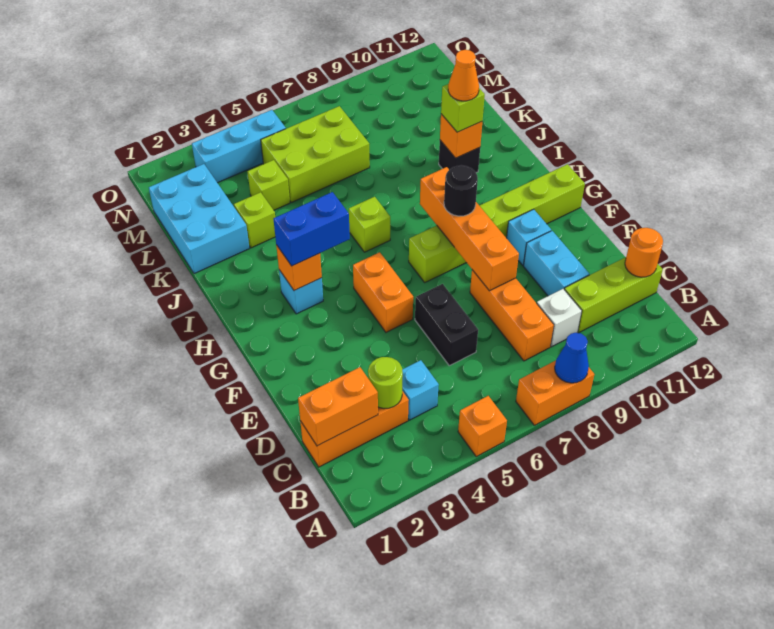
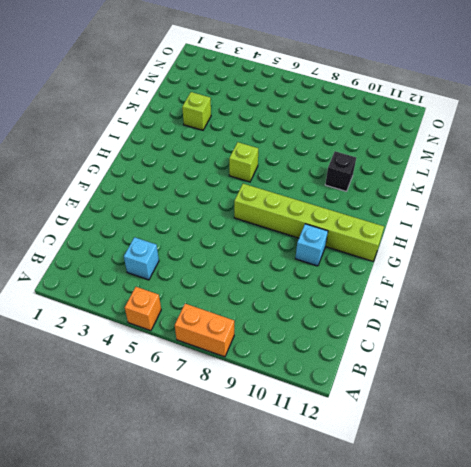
none -> orange brick C1:C3 level 1
none -> orange brick C8:E8 level 1
none -> white brick C9 level 1
none -> lime brick C10:C12 level 1

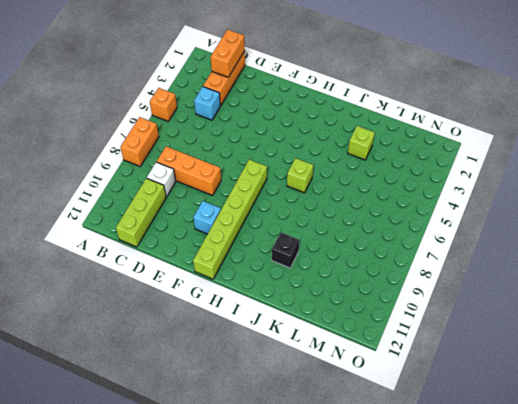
none -> black brick D6:E6 level 1
none -> cyan brick D10:E10 level 1
none -> orange brick F5:G5 level 1
none -> cyan brick H3 level 1

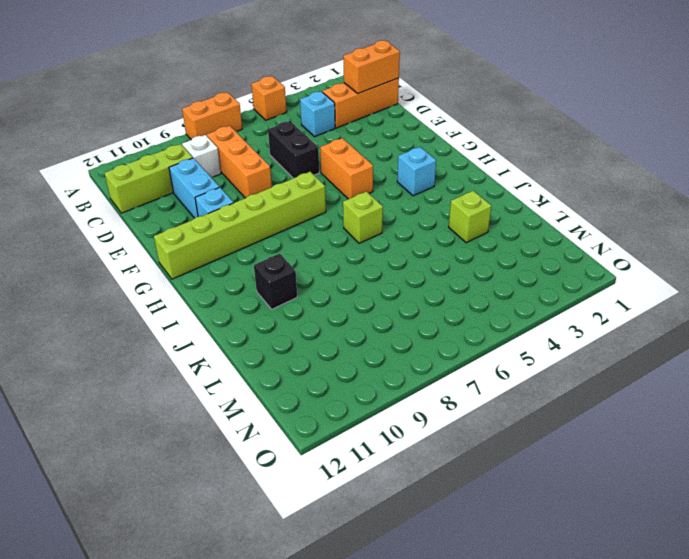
none -> cyan brick K1:M2 level 1
none -> lime brick L4 level 1
none -> lime brick L5:M7 level 1
none -> cyan brick N3:N5 level 1

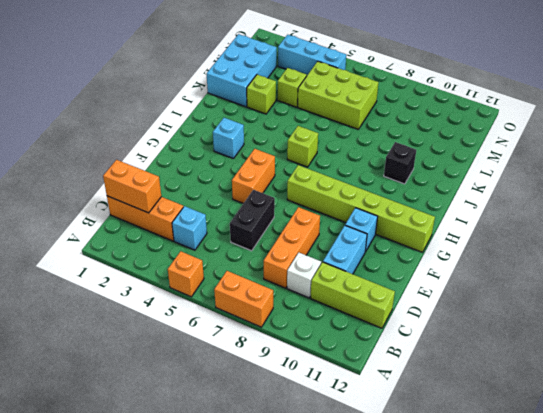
none -> blue cone A8 level 2
none -> lime round brick C3 level 2
none -> orange round brick C12 level 2
none -> orange brick E8:H8 level 2

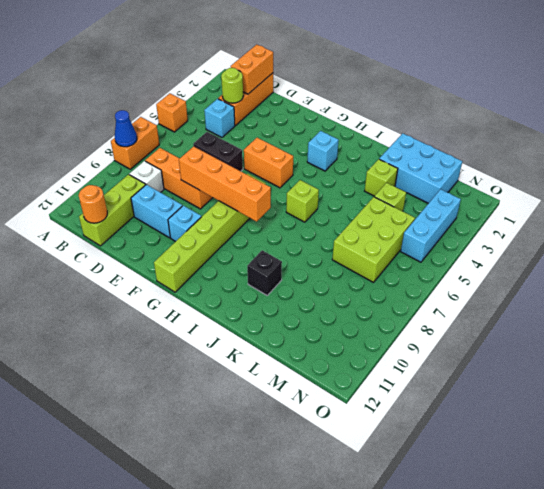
none -> orange brick H3 level 2
none -> orange brick J10 level 2
none -> black round brick G8 level 3
none -> blue brick H3:H4 level 3

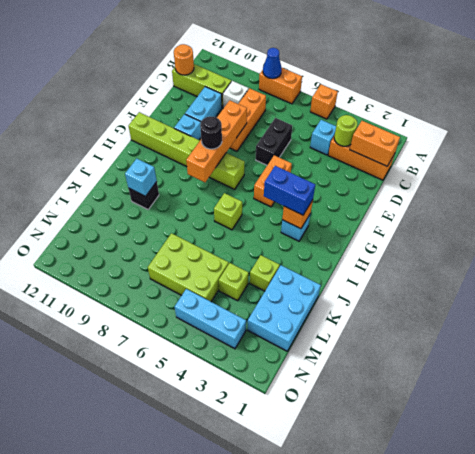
cyan brick J10 level 2 -> orange brick J10 level 2
none -> lime brick J10 level 3
none -> orange cone J10 level 4

